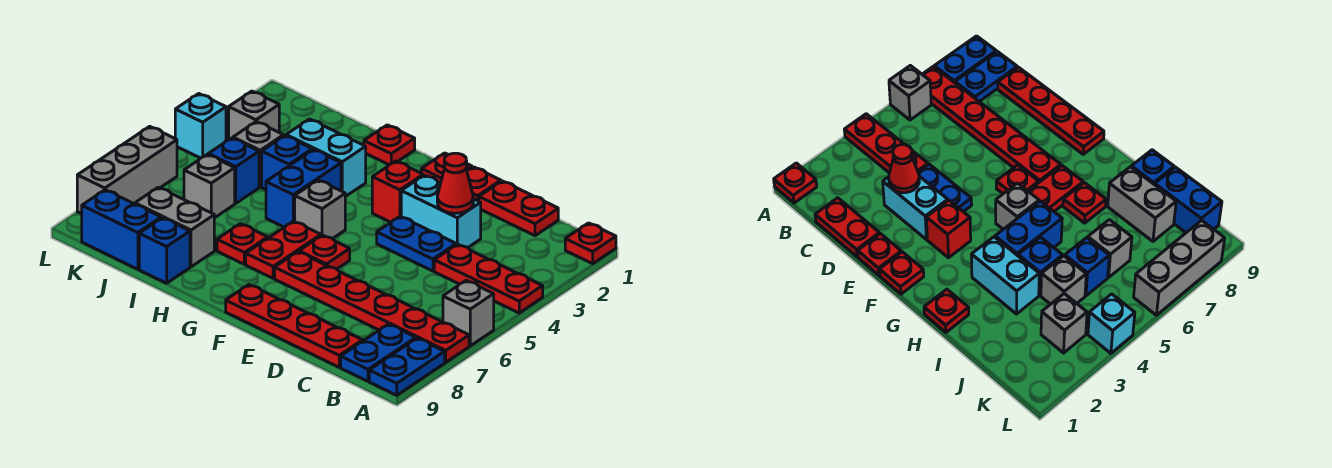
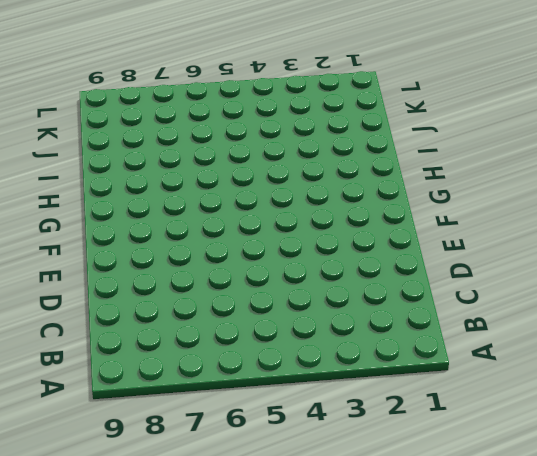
none -> red plate A1 level 1
none -> red plate A4:C4 level 1
none -> grey brick A6 level 1
none -> red plate A7:F7 level 1

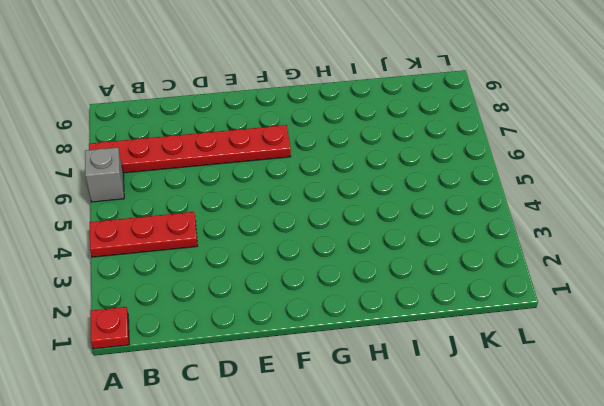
none -> blue plate A8:A9 level 1
none -> blue plate B8:B9 level 1
none -> red plate C1:D1 level 1
none -> red plate C9:F9 level 1

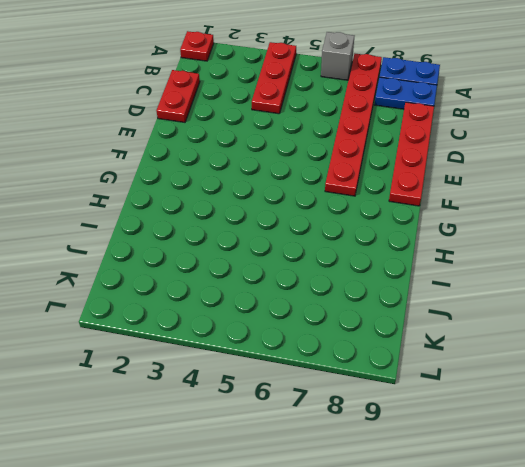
none -> cyan brick D3:E3 level 1
none -> blue plate D4:E4 level 1
none -> red plate E1 level 1
none -> red plate F1 level 1

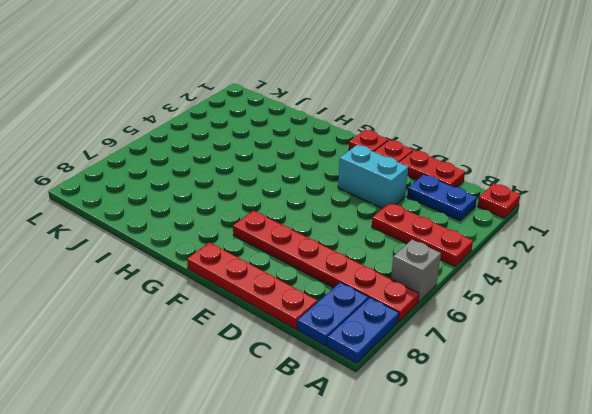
blue plate B2:C2 level 1 -> blue plate D4:E4 level 1
none -> red brick F3 level 1
none -> red plate F6 level 1
none -> grey brick G5 level 1
none -> red plate G6:G7 level 1

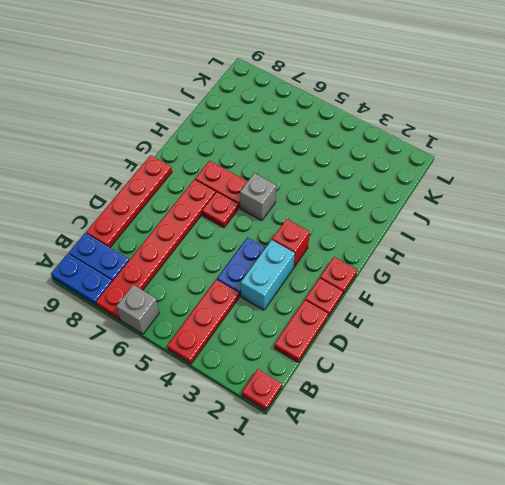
none -> red plate H1 level 1
none -> cyan brick H3:I3 level 1
none -> blue brick H4:H5 level 1
none -> red plate H7 level 1

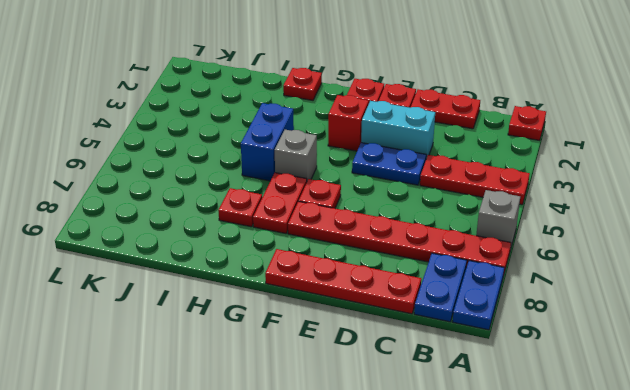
none -> cyan brick H3:I3 level 1
none -> blue brick I4 level 1
none -> grey brick I8:J8 level 1
none -> blue brick I9 level 1

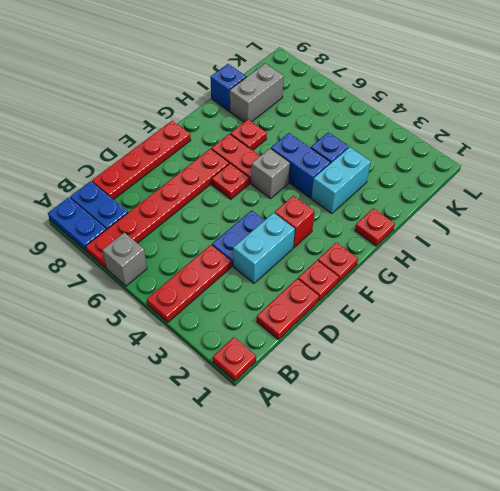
none -> grey brick J4 level 1
none -> blue brick J5 level 1
none -> grey brick J6 level 1
none -> blue brick J9:K9 level 1

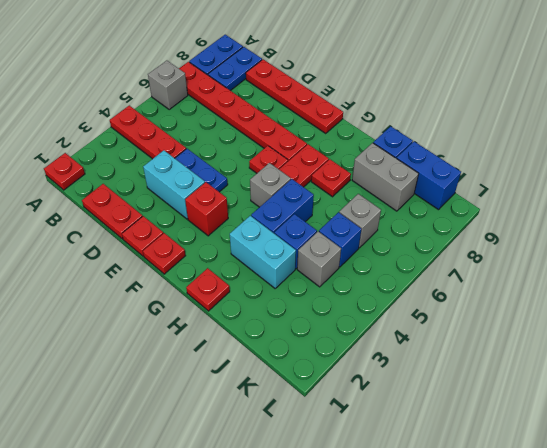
none -> grey brick K3 level 1
none -> cyan brick L4 level 1
none -> grey brick L6:L8 level 1
none -> red cone D3 level 2

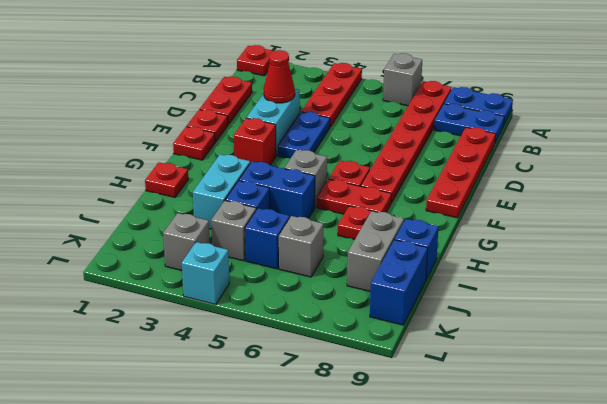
none -> grey brick L6:L8 level 1

